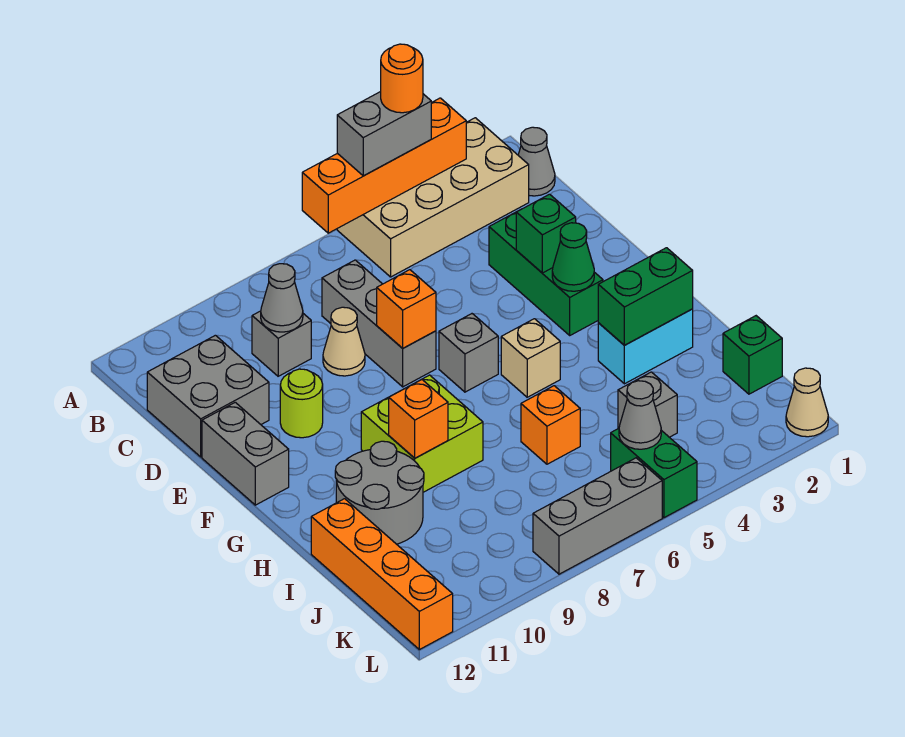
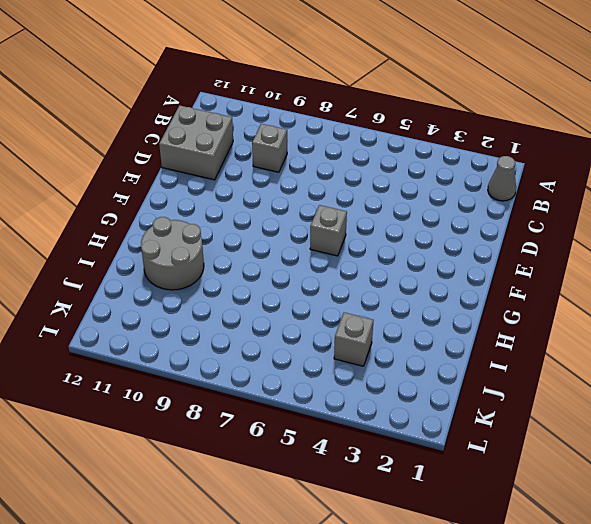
none -> tan brick A2:B5 level 1
none -> grey brick C7:E7 level 1
none -> green brick D3:F3 level 1
none -> tan cone D8 level 1

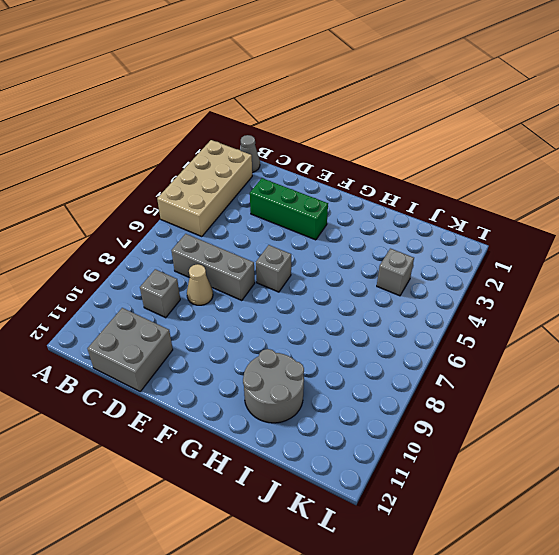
none -> lime round brick E10 level 1
none -> grey brick E12:F12 level 1
none -> tan brick G5 level 1
none -> lime brick G8:H9 level 1

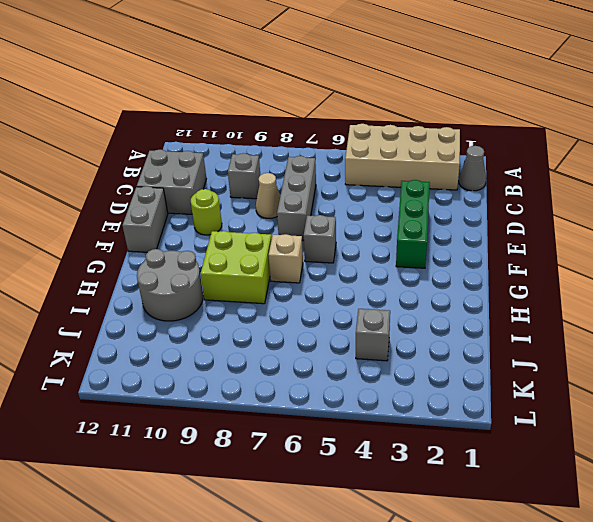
tan brick G7 level 1 -> tan brick G5 level 1
none -> cyan brick H2:H3 level 1
none -> orange brick I6 level 1
none -> orange brick I12:L12 level 1
none -> green brick J1 level 1

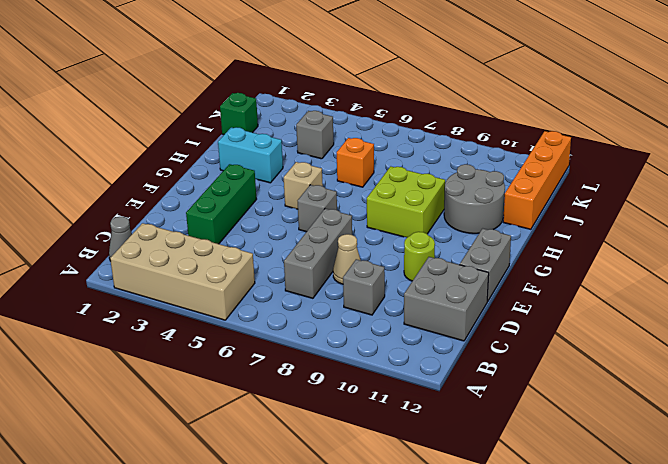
none -> green brick K5:L5 level 1
none -> tan cone L1 level 1
none -> grey brick L6:L8 level 1
none -> orange brick A3:A6 level 2

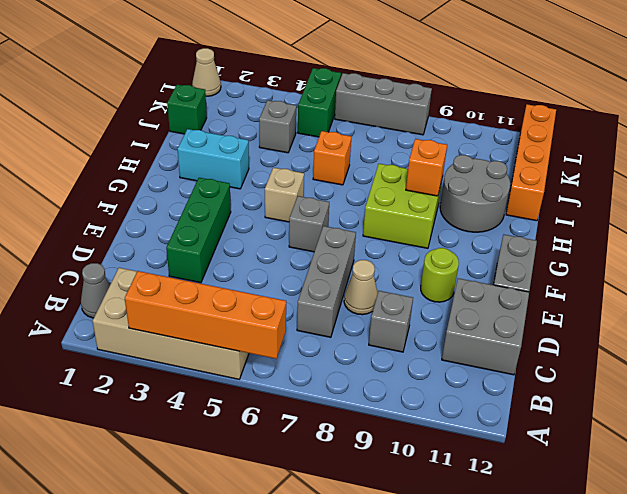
none -> grey cone C9 level 2
none -> green brick E3 level 2
none -> orange brick E7 level 2
none -> green cone F3 level 2

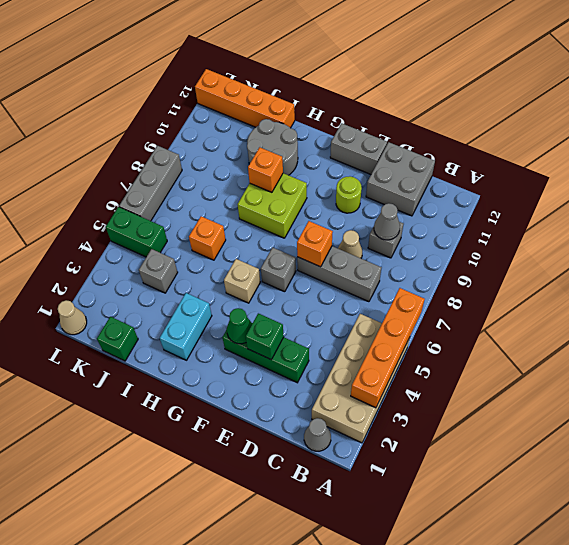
none -> green brick H2:H3 level 2
none -> grey cone K5 level 2
none -> grey brick A4:A5 level 3
none -> orange round brick A4 level 4

